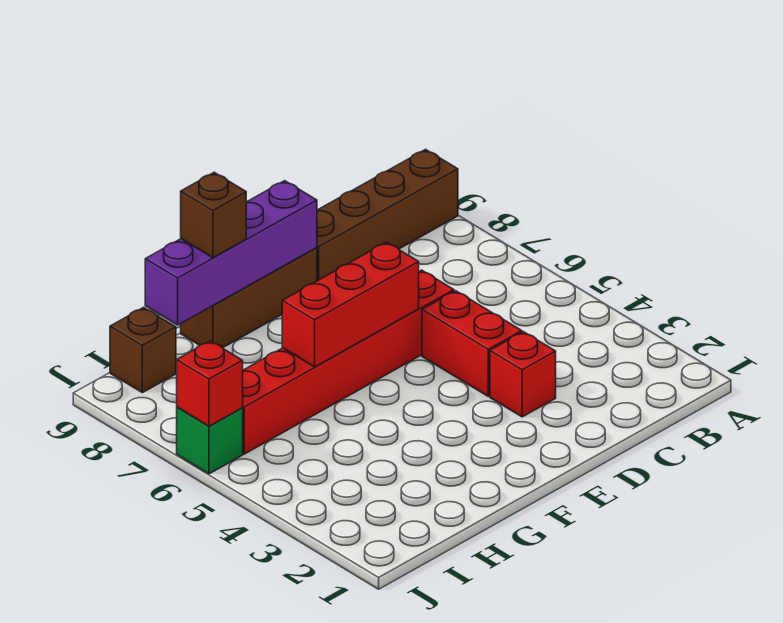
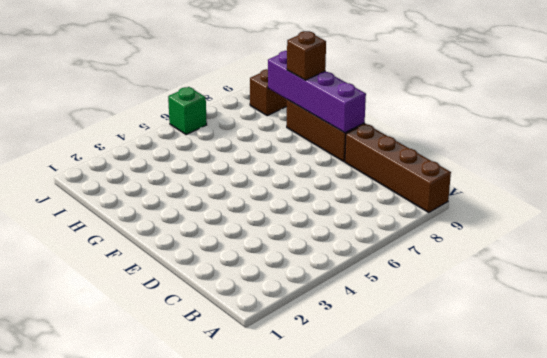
none -> red brick D3 level 1
none -> red brick D4:D5 level 1

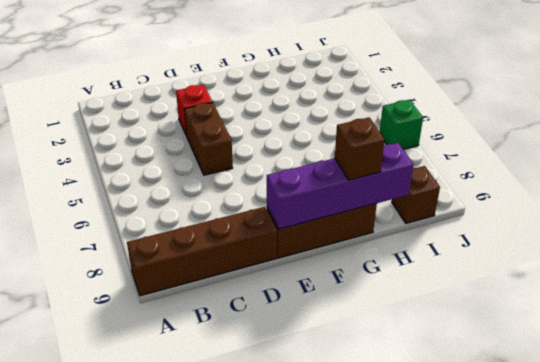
brown brick D4:D5 level 1 -> red brick D4:D5 level 1
none -> red brick D6:I6 level 1
none -> red brick E6:G6 level 2

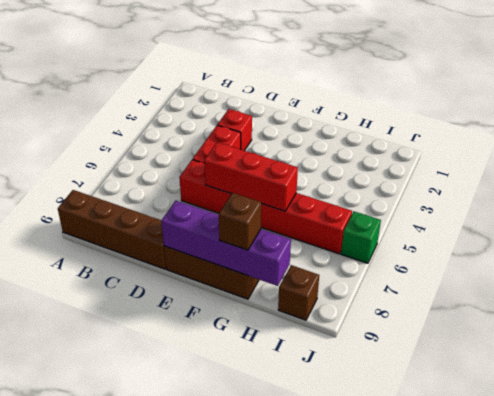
none -> red brick J6 level 2

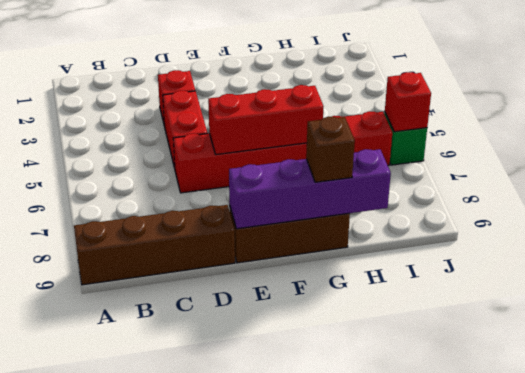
none -> brown brick I9 level 1

